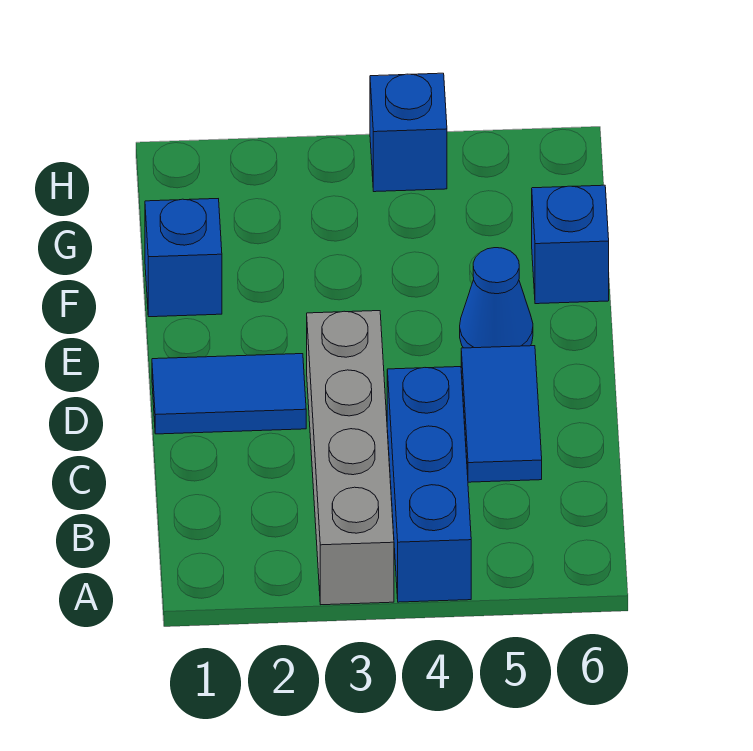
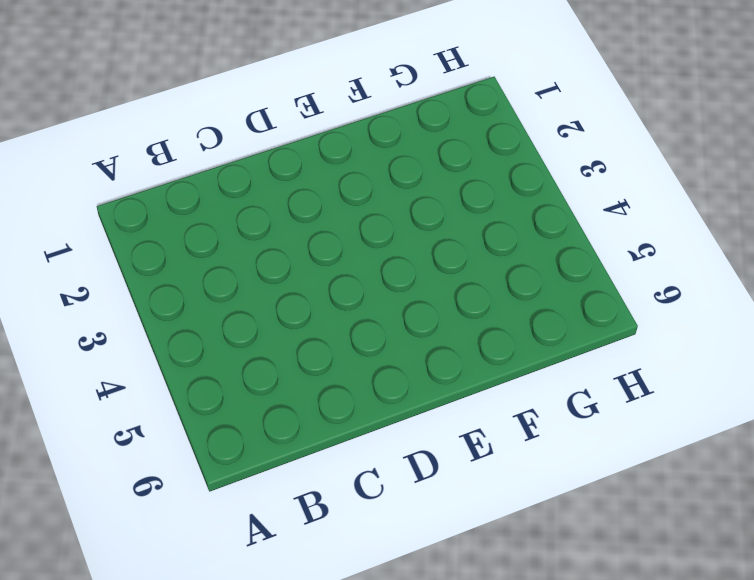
none -> grey brick A3:D3 level 1
none -> blue brick A4:C4 level 1

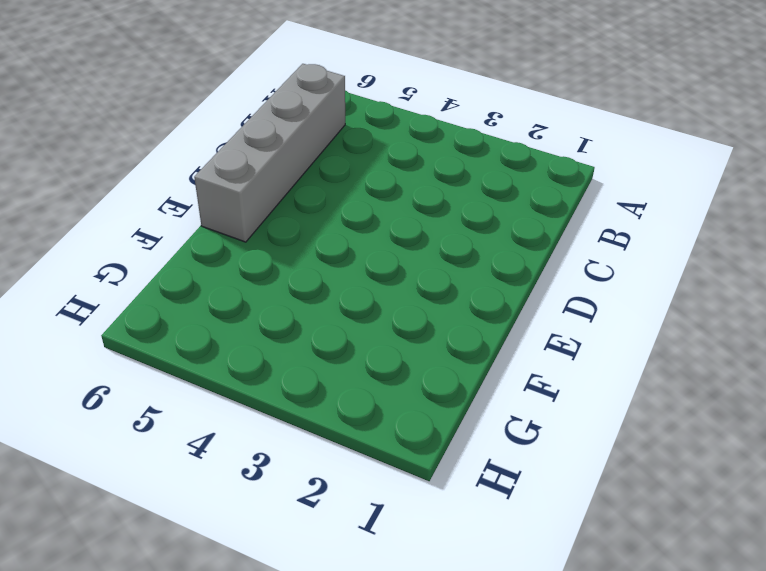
grey brick B6:E6 level 1 -> grey brick A3:D3 level 1
none -> blue brick A4:C4 level 1
none -> blue tile C5:D5 level 1

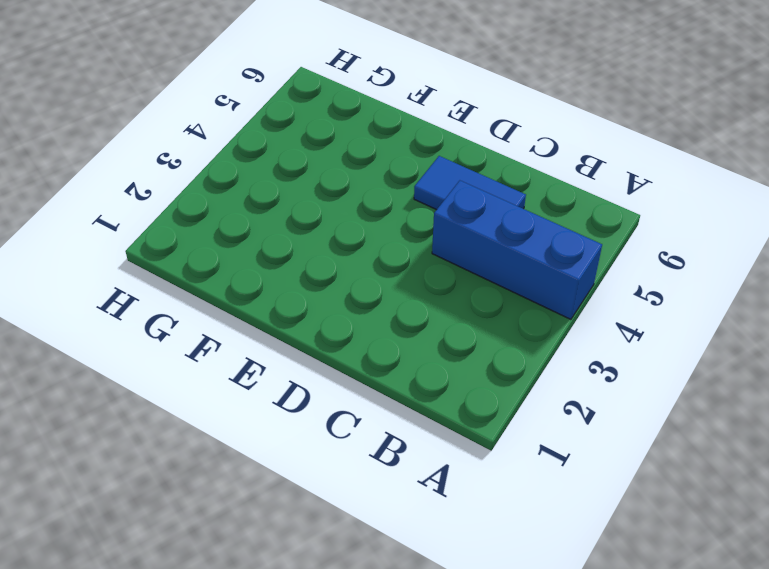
none -> grey brick A3:D3 level 1
none -> blue tile D1:D2 level 1

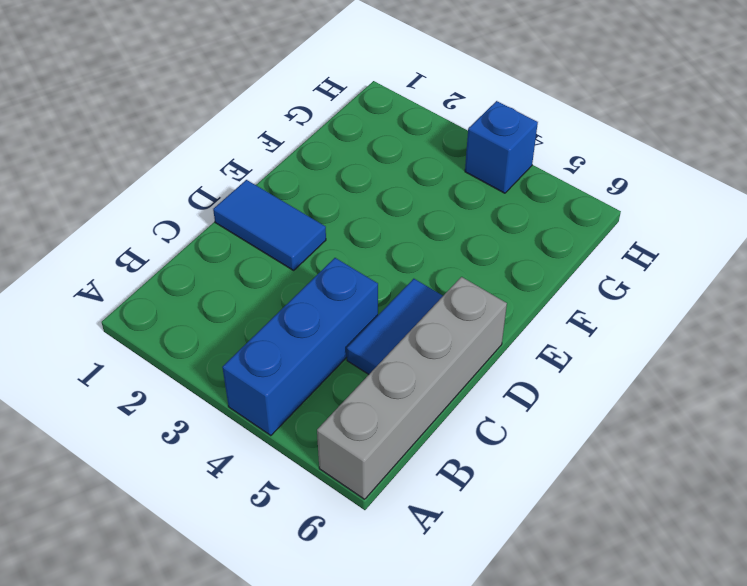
grey brick A6:D6 level 1 -> grey brick A3:D3 level 1
none -> blue cone E5 level 1
none -> blue brick F1 level 1

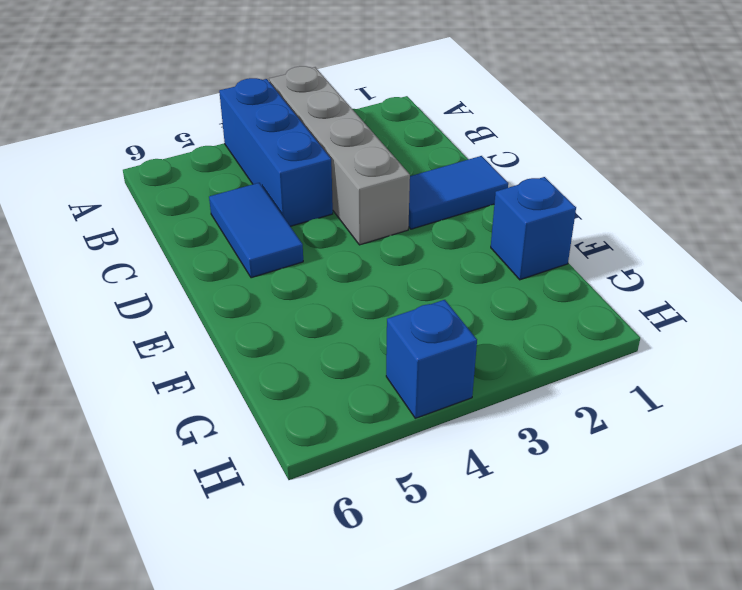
none -> blue cone E5 level 1
none -> blue brick F6 level 1

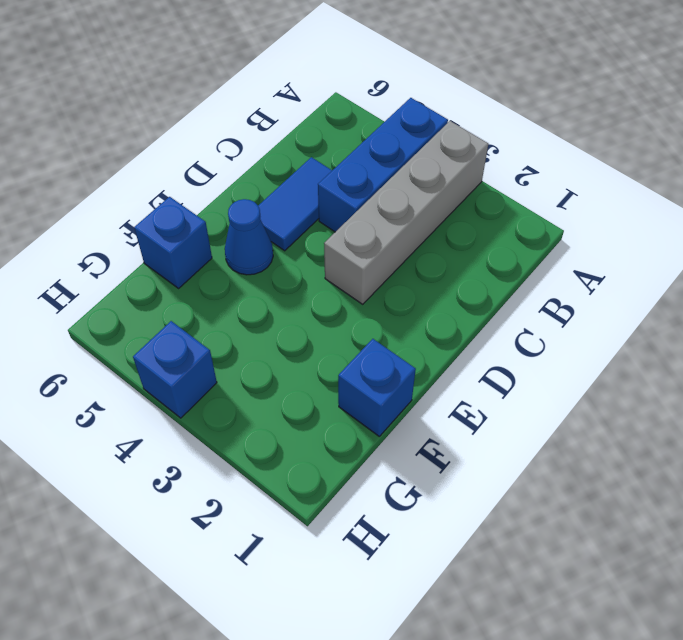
none -> blue tile D1:D2 level 1

